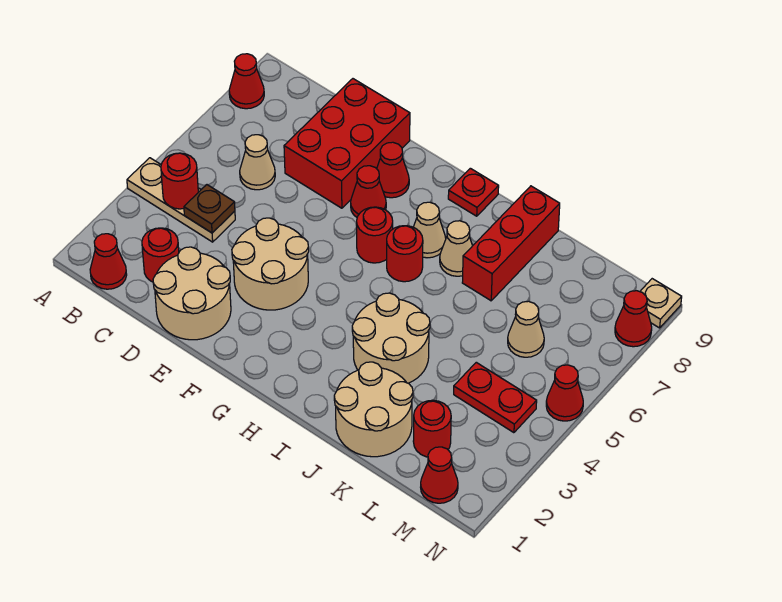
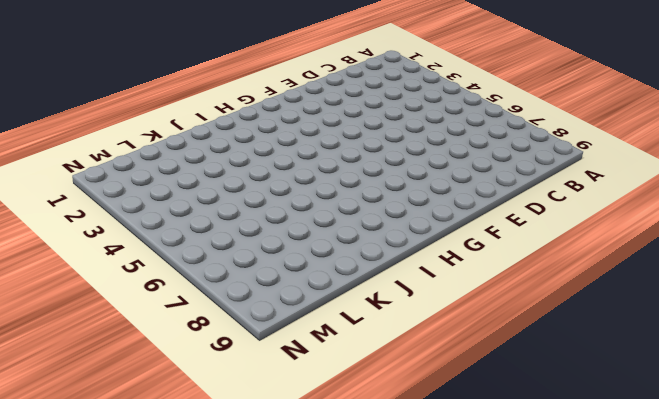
none -> tan plate A4:C4 level 1
none -> red cone A8 level 1
none -> red cone B1 level 1

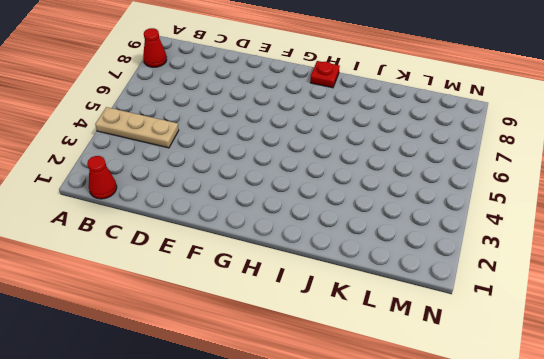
none -> red round brick C2 level 1
none -> tan cone C6 level 1
none -> tan round brick D1:E2 level 1

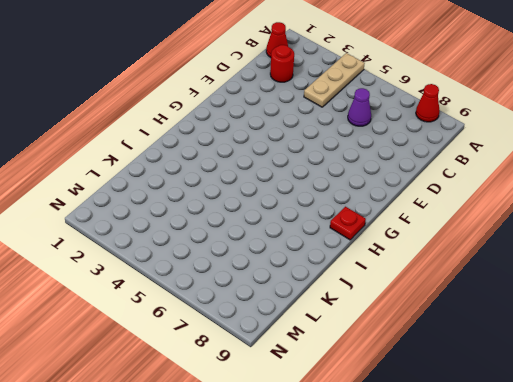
purple cone C6 level 1 -> tan cone C6 level 1
none -> tan round brick D1:E2 level 1
none -> red brick D7:E9 level 1
none -> tan round brick E3:F4 level 1

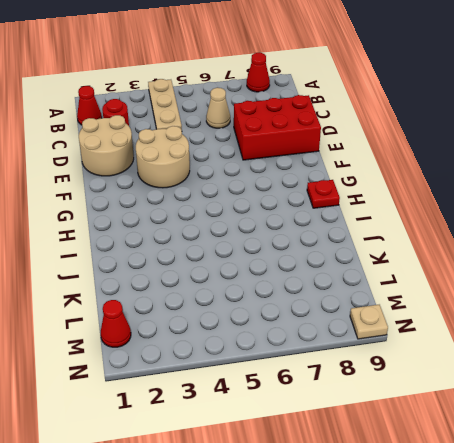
none -> red cone F7 level 1
none -> red cone F8 level 1
none -> red round brick G6 level 1

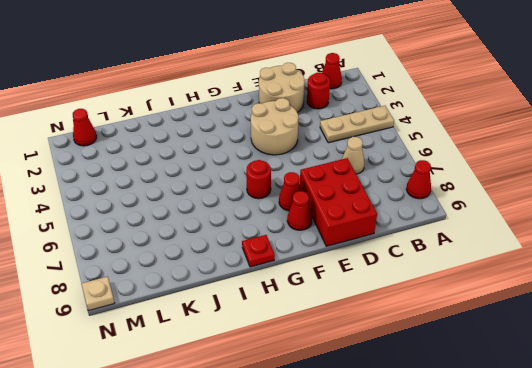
none -> red round brick H6 level 1
none -> tan cone H7 level 1
none -> tan round brick I3:J4 level 1

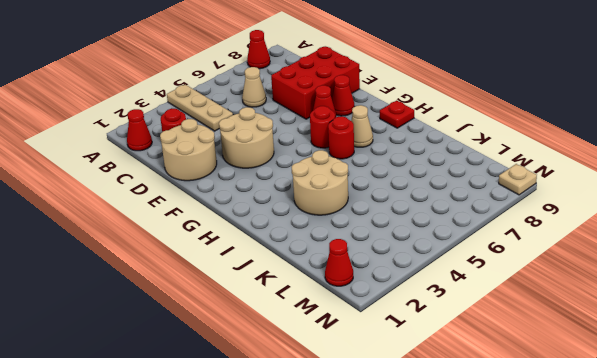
none -> tan cone I7 level 1
none -> tan round brick J1:K2 level 1
none -> red brick J7:J9 level 1

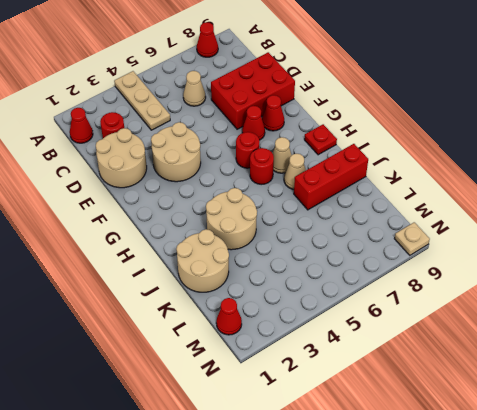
none -> red round brick L2 level 1
none -> red plate L4:M4 level 1
none -> tan cone L6 level 1

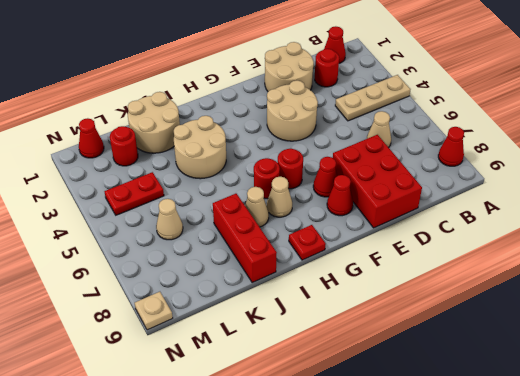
none -> red cone N5 level 1
none -> red cone N8 level 1
none -> red round brick B4 level 2

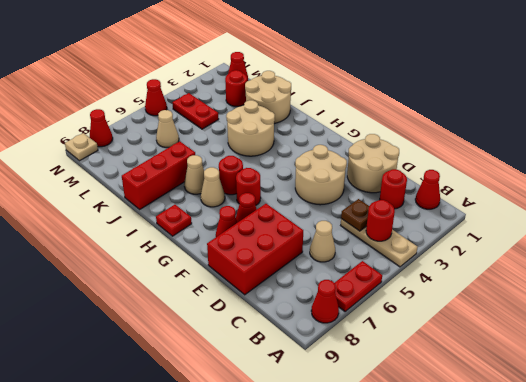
red plate A6:A7 level 1 -> none

